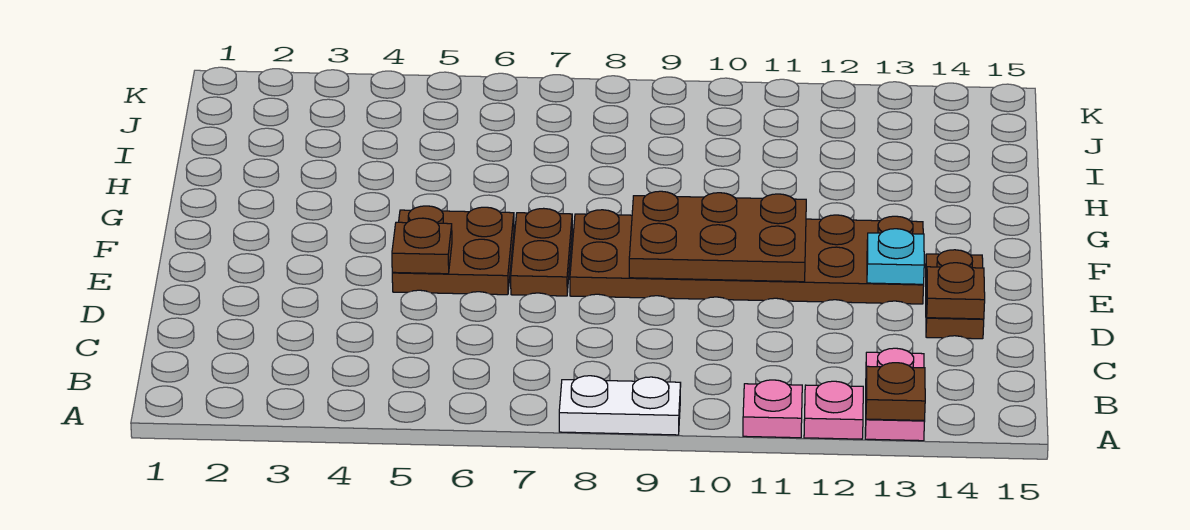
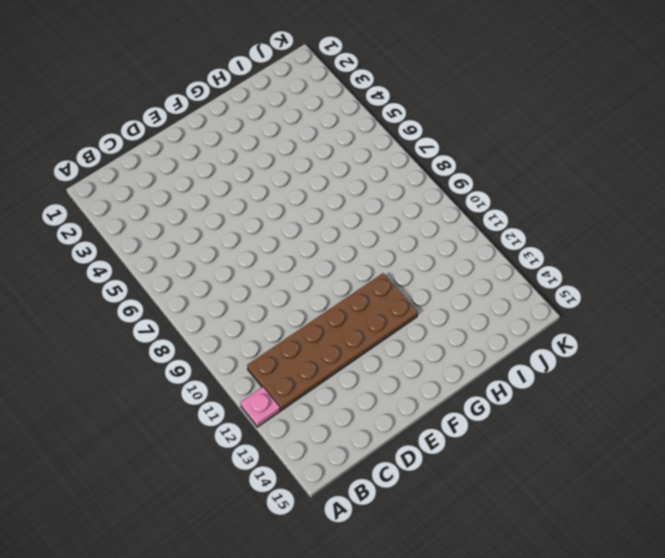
brown plate B11:G12 level 1 -> brown plate E8:F13 level 1
none -> white plate A8:A9 level 1
none -> pink plate A11 level 1
none -> pink plate A13:B13 level 1

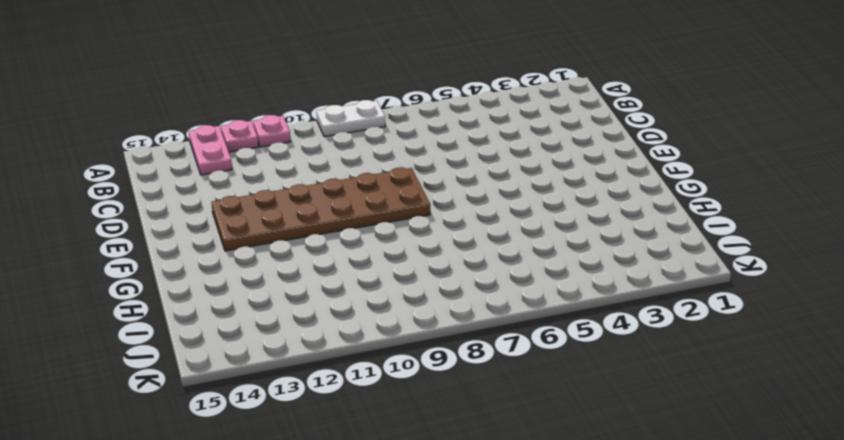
none -> brown plate D14:E14 level 1
none -> brown plate E5:F6 level 1
none -> brown plate E7:F7 level 1

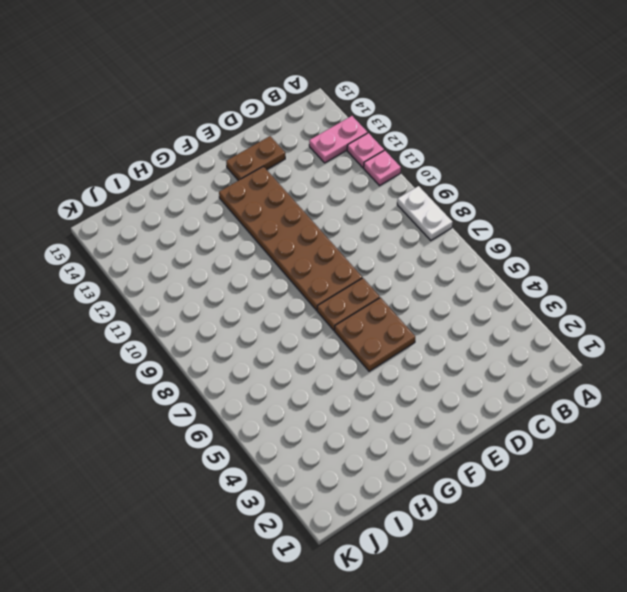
none -> brown plate A13 level 2
none -> brown plate D14 level 2
none -> brown plate E5 level 2

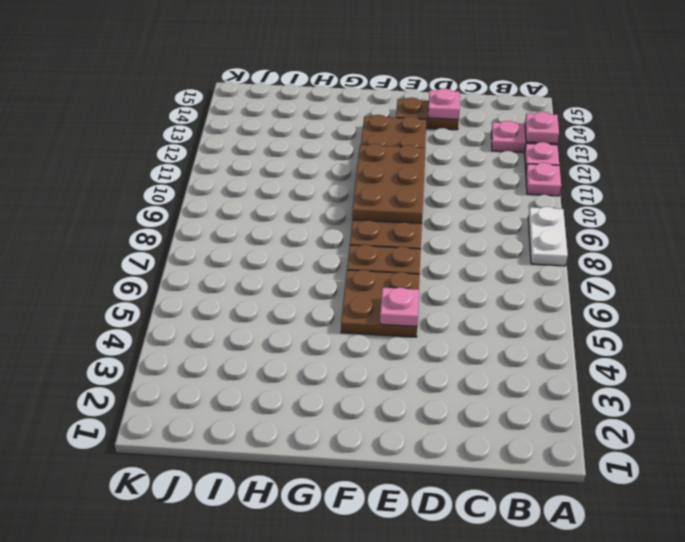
pink plate A13 level 2 -> brown plate A13 level 2
pink plate D14 level 2 -> brown plate D14 level 2
pink plate E5 level 2 -> brown plate E5 level 2
none -> cyan plate E13 level 2

